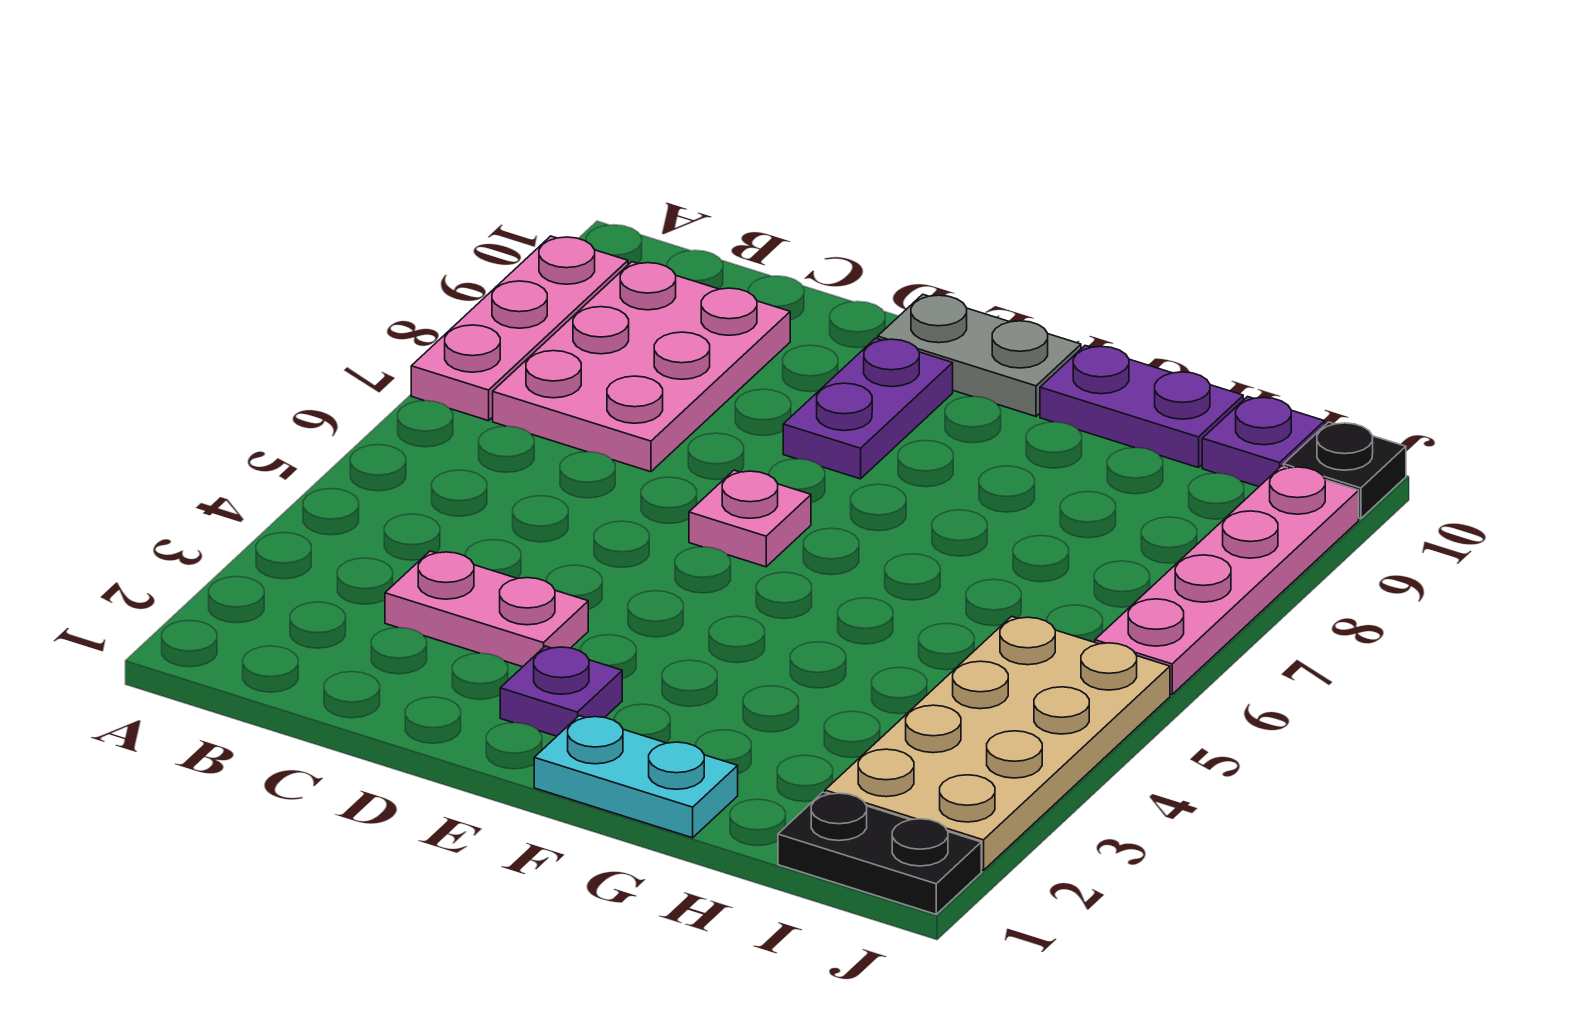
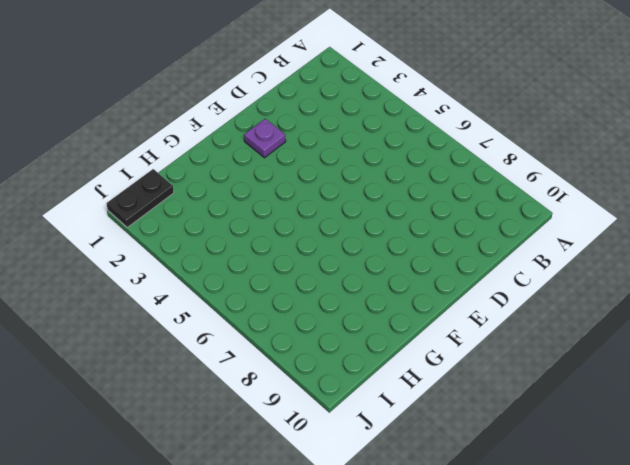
none -> pink plate A7:A9 level 1
none -> pink plate B7:C9 level 1
none -> pink plate C3:D3 level 1

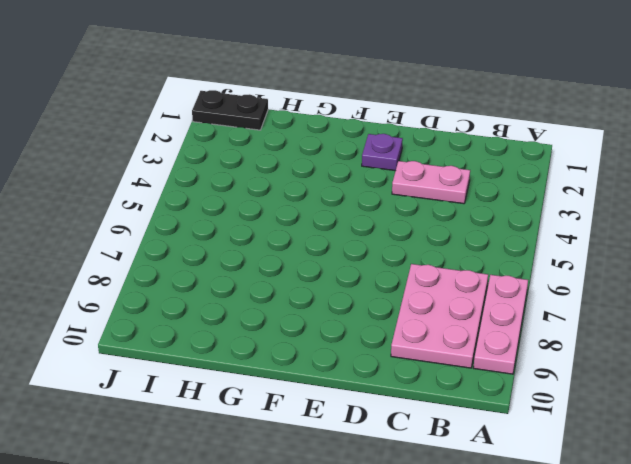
none -> pink plate E6 level 1
none -> purple plate E8:E9 level 1
none -> grey plate E10:F10 level 1

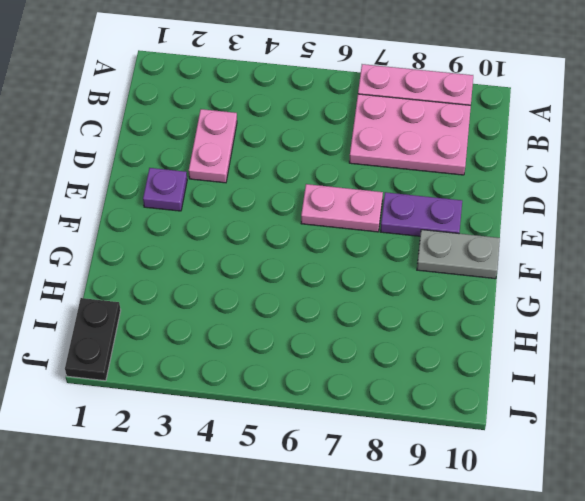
pink plate E6:E7 level 1 -> pink plate E6 level 1
grey plate F9:F10 level 1 -> grey plate E10:F10 level 1
none -> cyan plate F1:G1 level 1
none -> purple plate G10:H10 level 1
none -> tan plate I2:J5 level 1

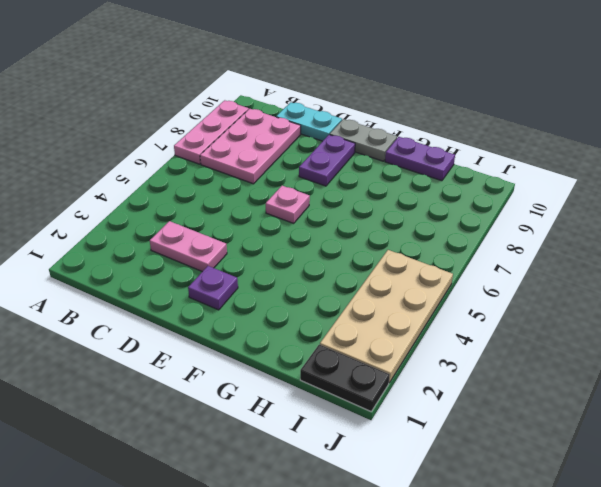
cyan plate C10:D10 level 1 -> cyan plate F1:G1 level 1
none -> purple plate I10 level 1
none -> pink plate J6:J9 level 1
none -> black plate J10 level 1

